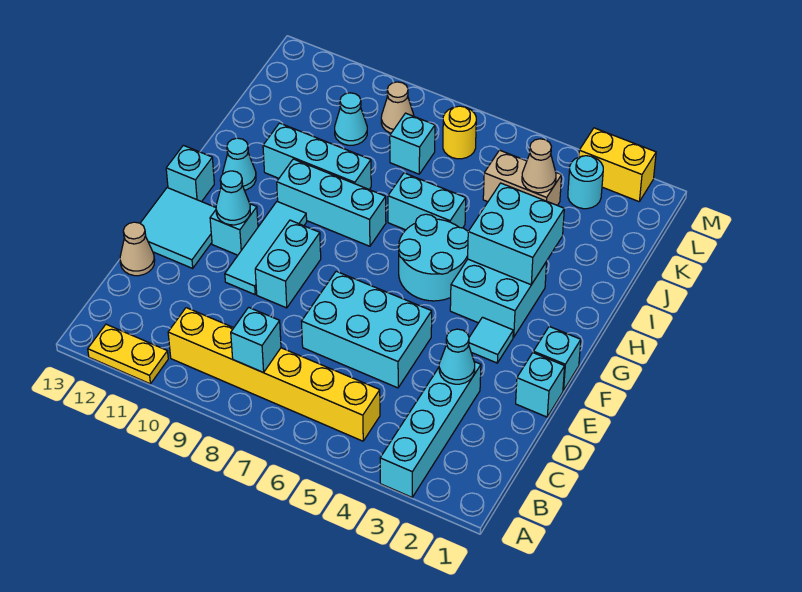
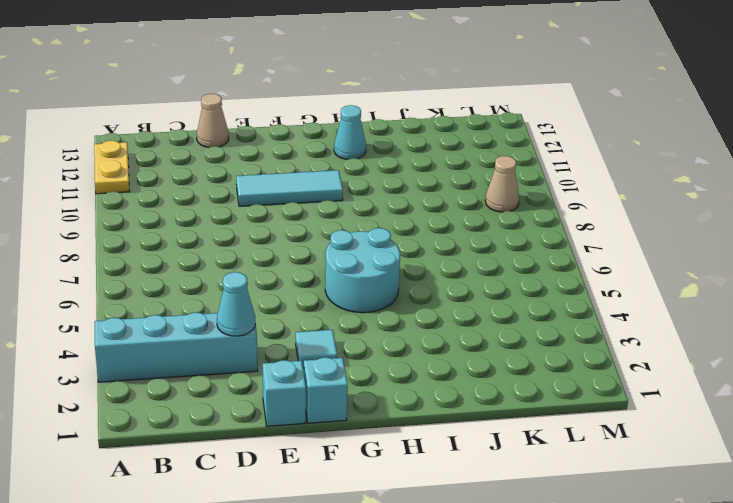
none -> yellow brick B5:B10 level 1
none -> cyan brick D5:E7 level 1
none -> cyan brick E9:F9 level 1
none -> cyan tile E12:F13 level 1

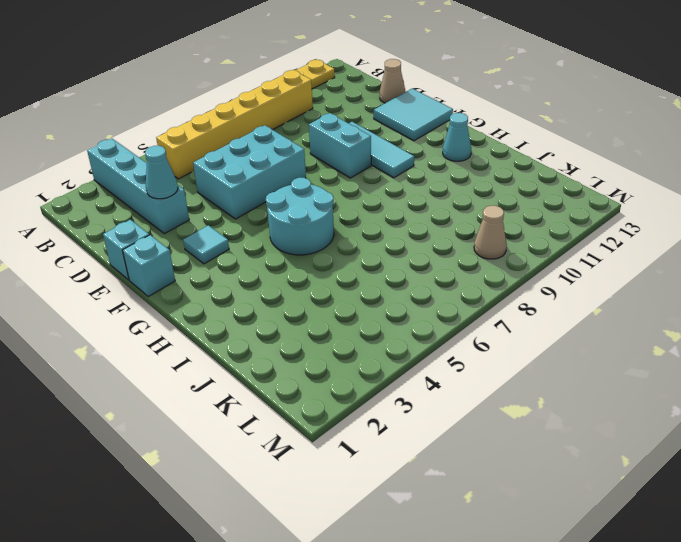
none -> cyan brick F11 level 1
none -> cyan brick G3:H4 level 1
none -> cyan brick G13 level 1
none -> cyan brick H8:H10 level 1

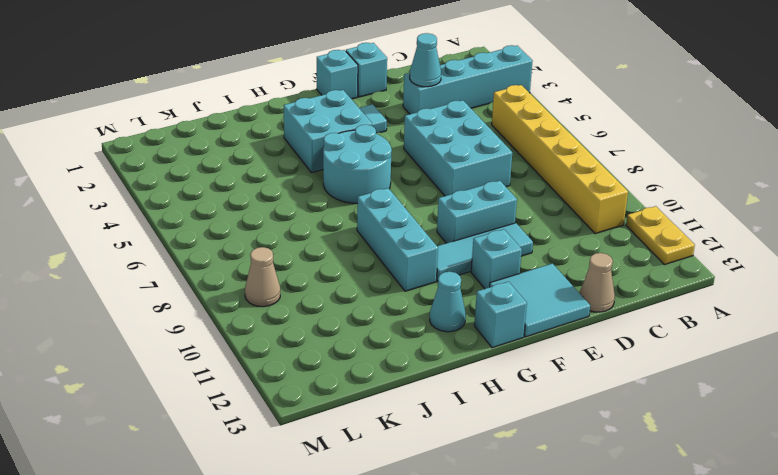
none -> cyan brick I6:I7 level 1
none -> cyan brick I9:I11 level 1
none -> tan brick K4:K5 level 1
none -> cyan brick K8 level 1

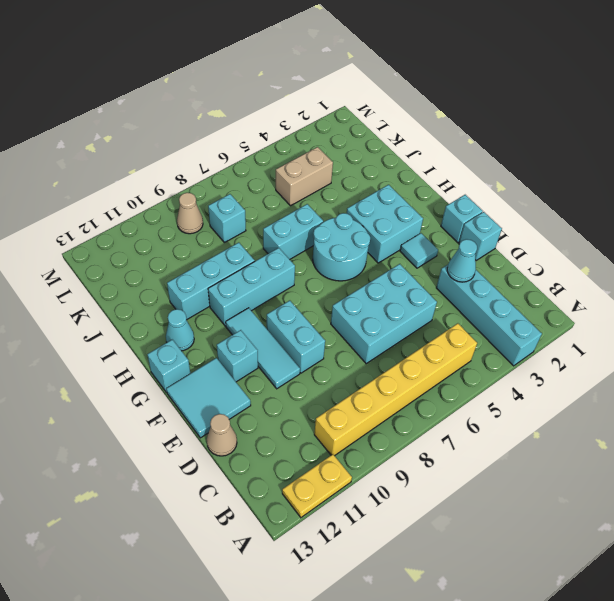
none -> cyan cone K10 level 1
none -> cyan round brick L3 level 1
none -> yellow round brick L7 level 1
none -> yellow brick M2:M3 level 1

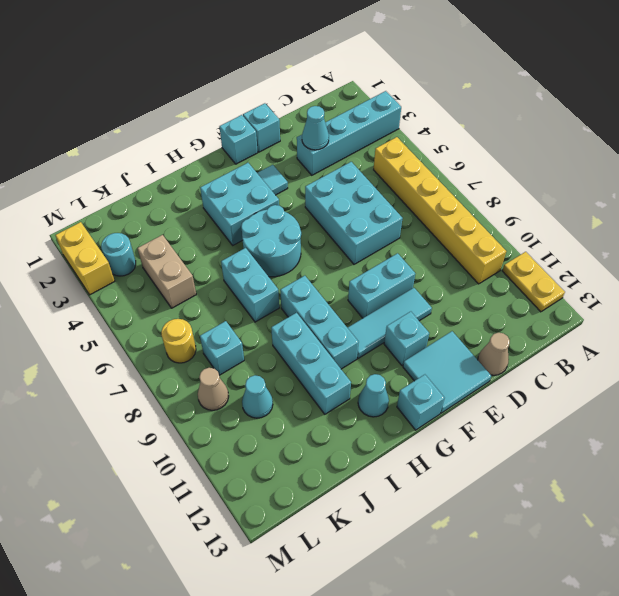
none -> cyan brick B8 level 2
none -> cyan cone F11 level 2
none -> cyan brick H3:I4 level 2
none -> tan cone K4 level 2

